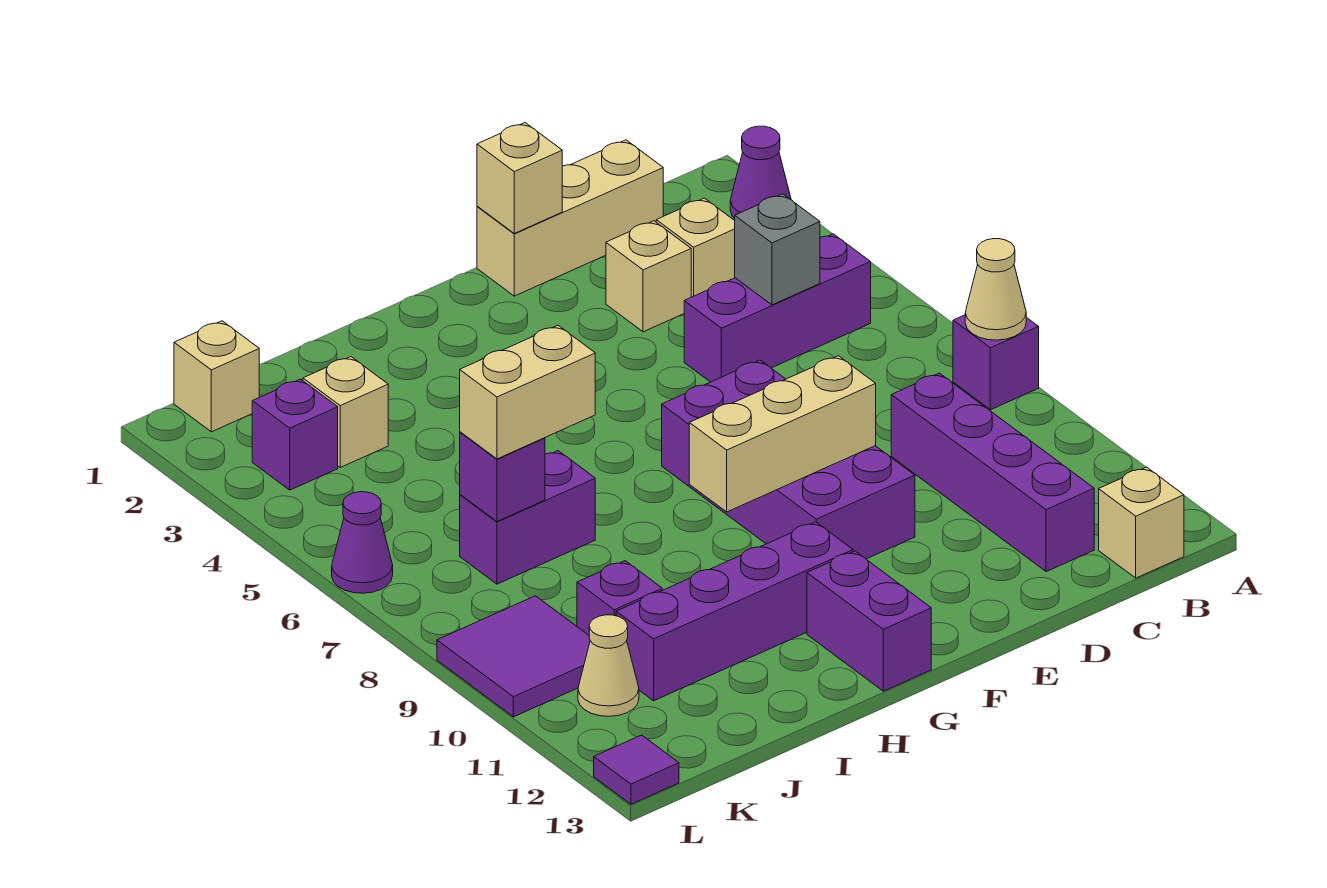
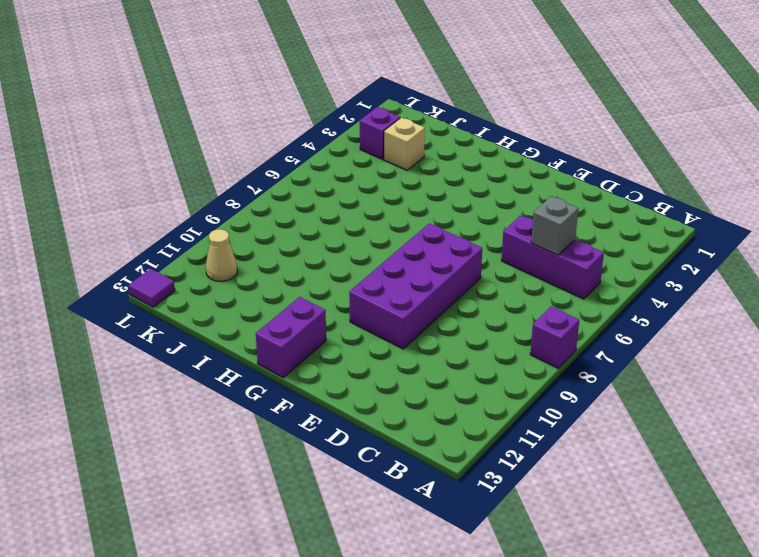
none -> purple cone A2 level 1
none -> tan brick B13 level 1
none -> tan brick C1:E1 level 1

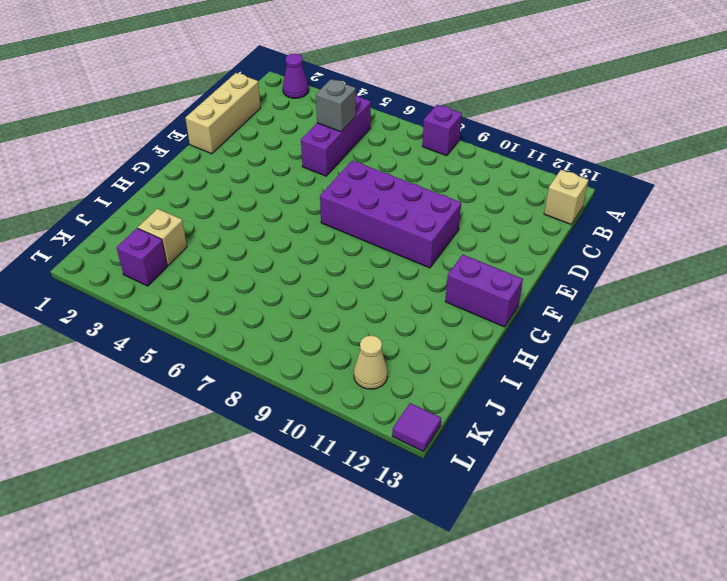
none -> tan brick C3 level 1
none -> purple brick C9:C12 level 1
none -> tan brick D3 level 1

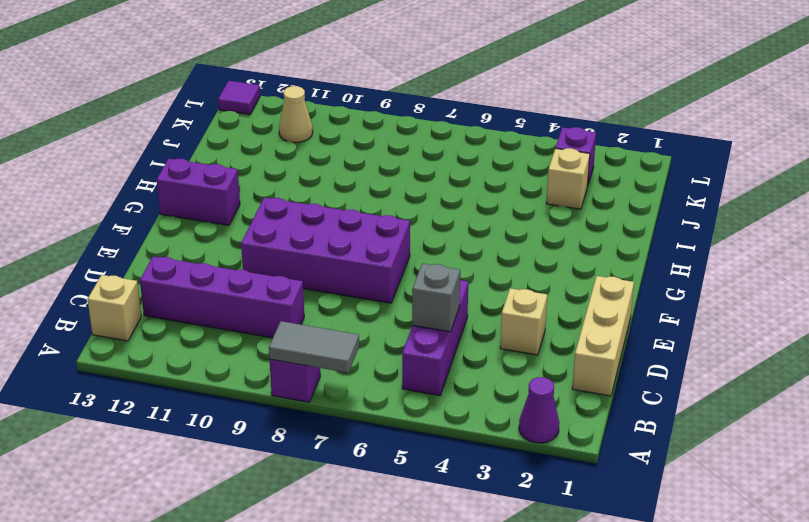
grey tile A7:A8 level 2 -> tan cone A8 level 2
none -> tan brick C3 level 1
none -> purple brick G11:J11 level 1
none -> purple brick I7:J7 level 1

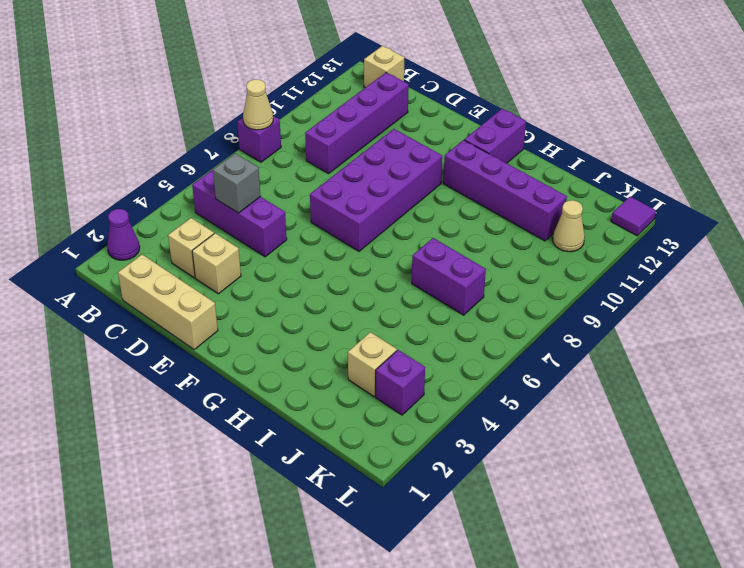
none -> purple brick J10 level 1
none -> tan brick K1 level 1
none -> purple tile K9:L10 level 1

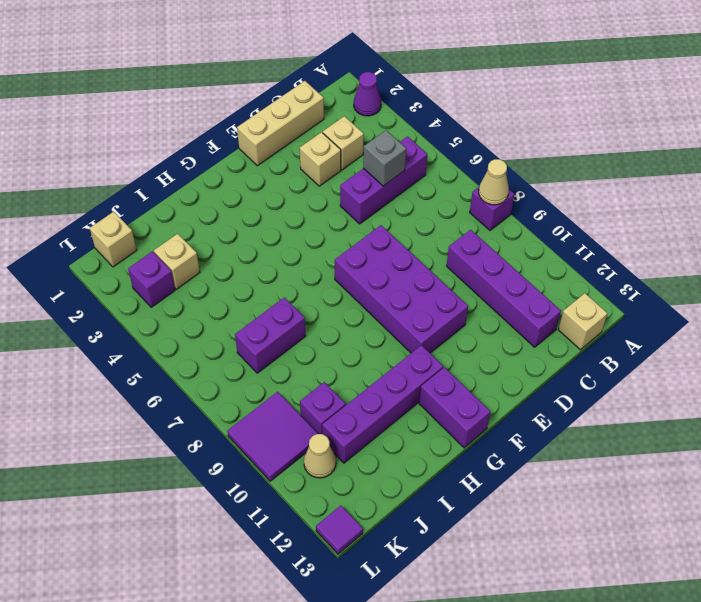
none -> purple cone L6 level 1
none -> tan brick E1 level 2
none -> tan brick E9:G9 level 2

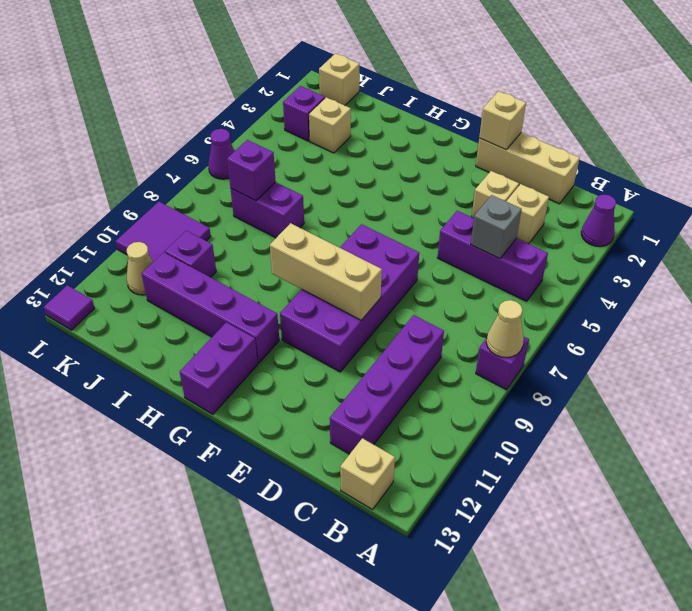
none -> tan brick I7:J7 level 3

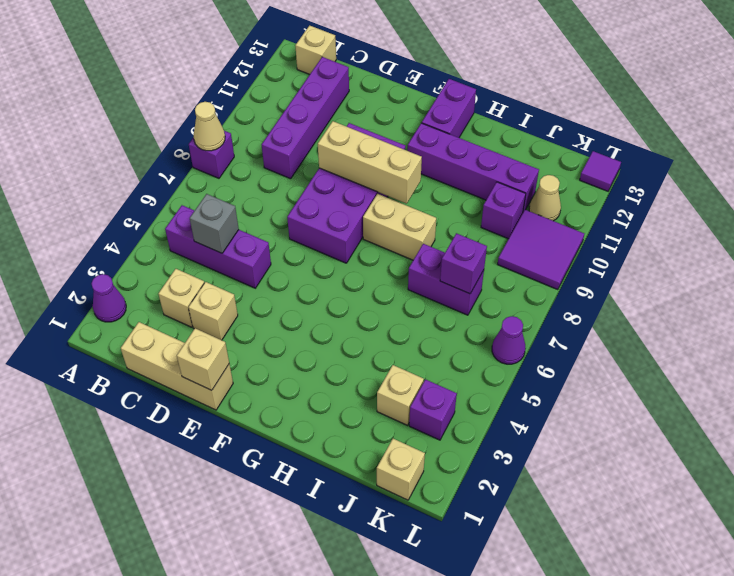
tan brick G8:H8 level 1 -> tan brick I7:J7 level 3

